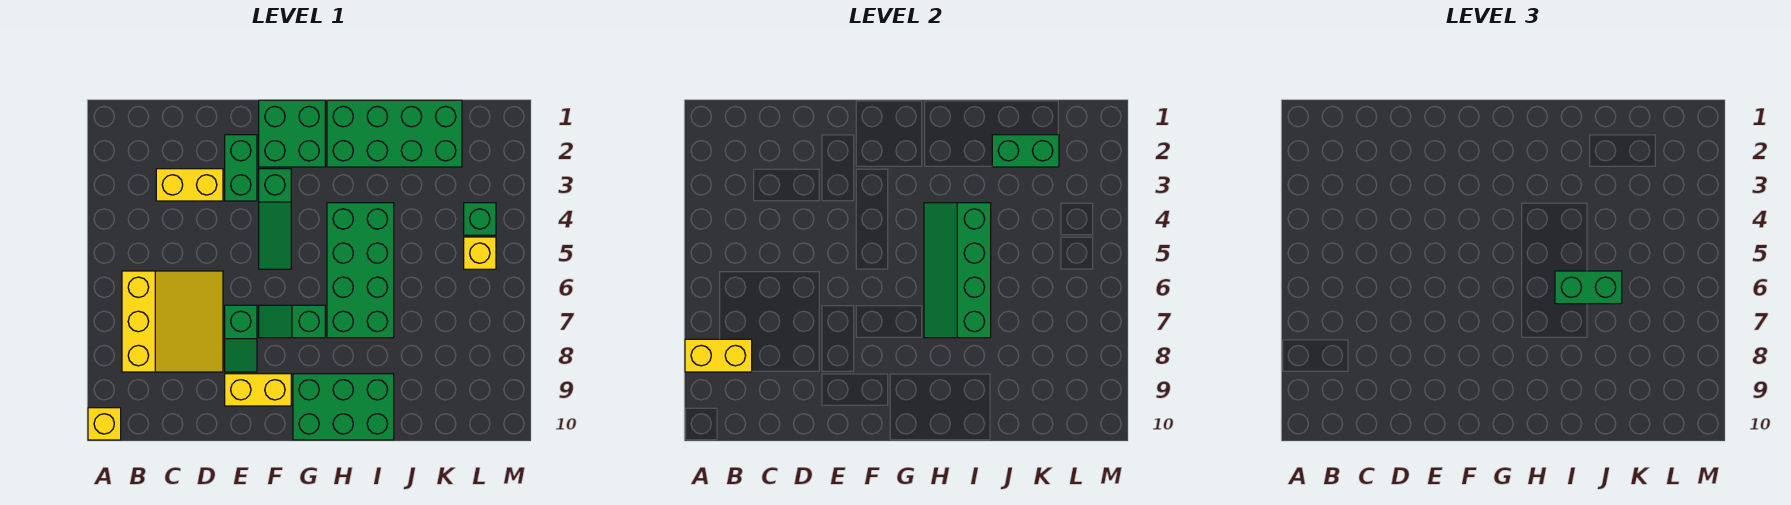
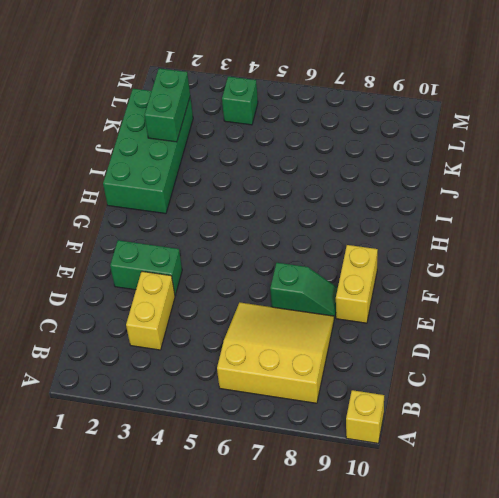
none -> green brick F1:G2 level 1
none -> green slope F3:F5 level 1 top 3
none -> green slope F7:G7 level 1 top G

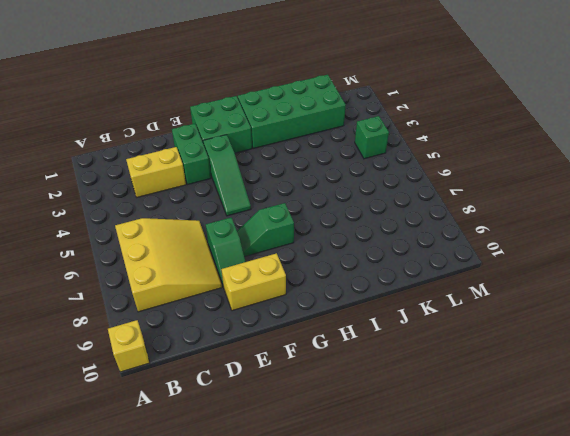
none -> green brick G9:I10 level 1
none -> green brick H4:I7 level 1
none -> yellow brick L5 level 1

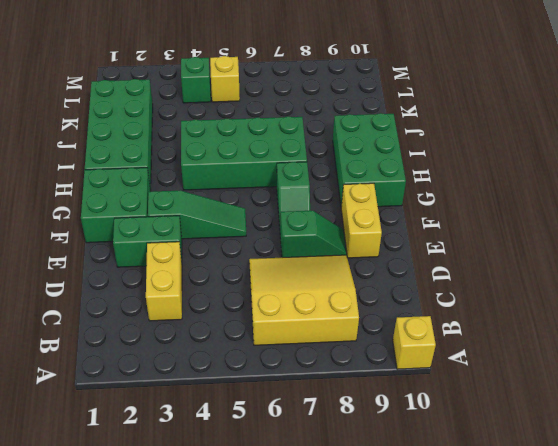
none -> yellow brick A8:B8 level 2
none -> green slope H4:I7 level 2 top I
none -> green brick J2:K2 level 2

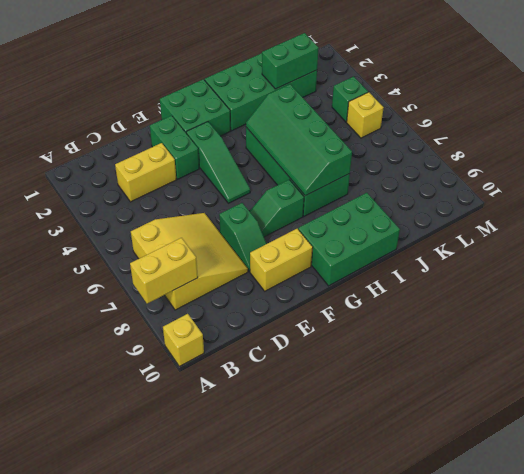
none -> green brick I6:J6 level 3

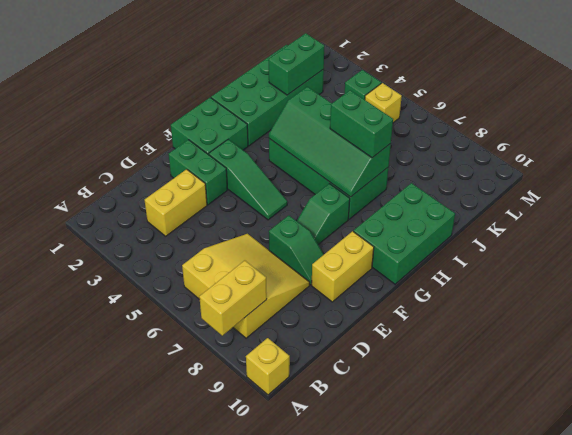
green brick I6:I7 level 3 -> green brick I6:J6 level 3

